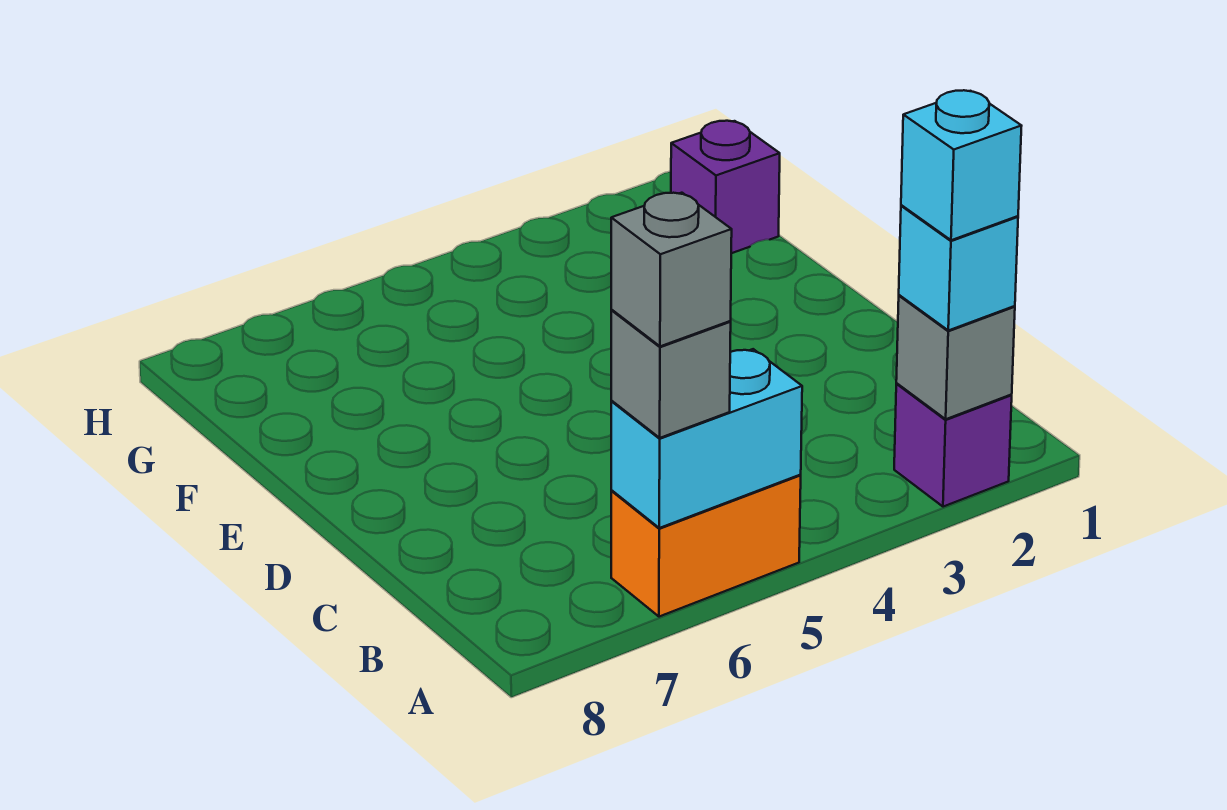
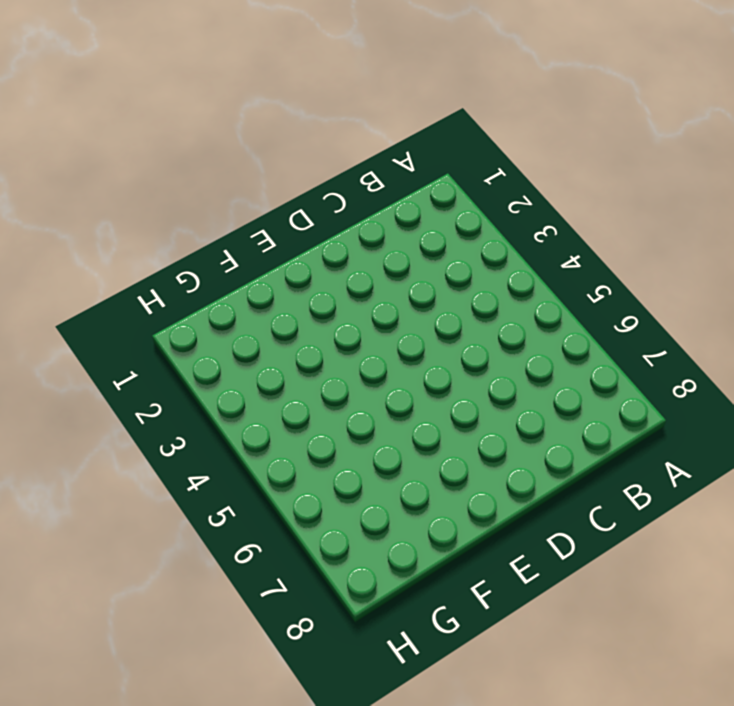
none -> purple brick A2 level 1
none -> orange brick A5:A6 level 1

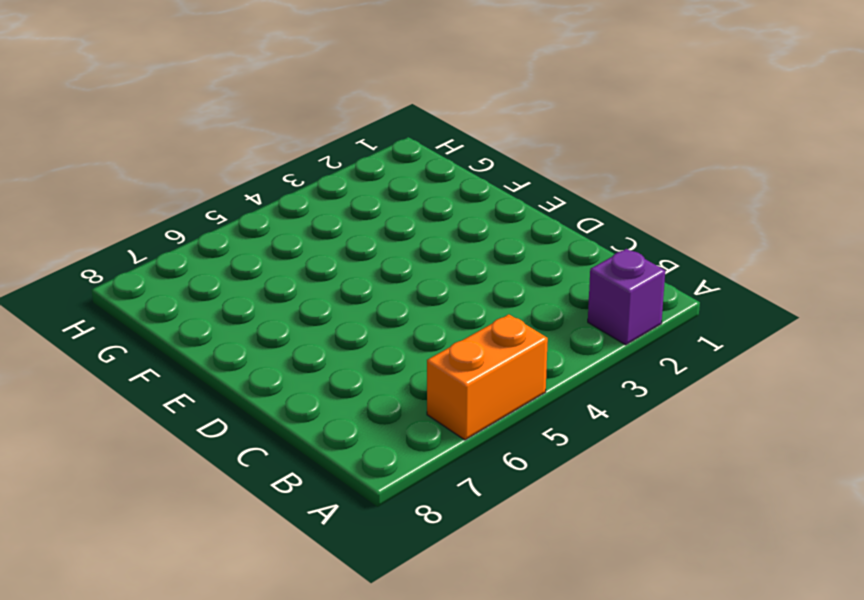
none -> purple brick G1 level 1
none -> grey brick A2 level 2

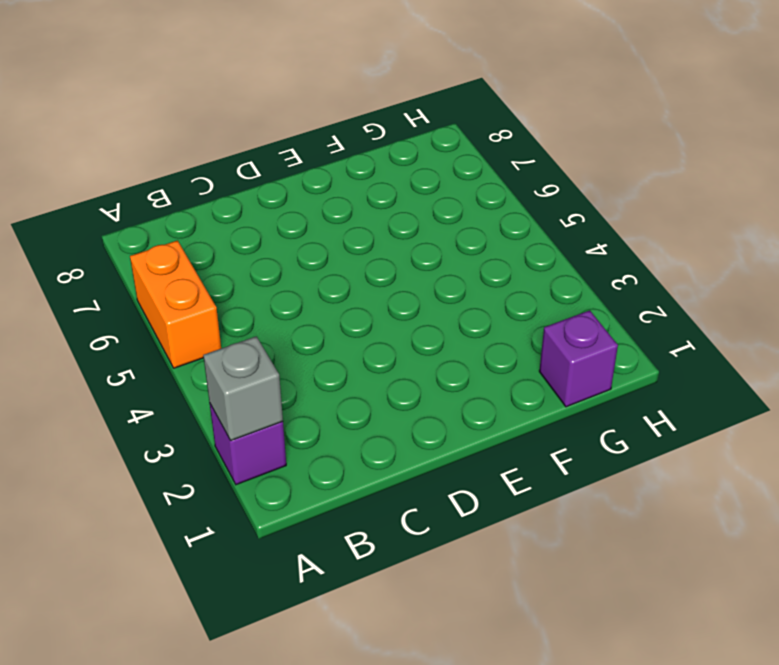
none -> cyan brick A5:A6 level 2
none -> cyan brick A2 level 3

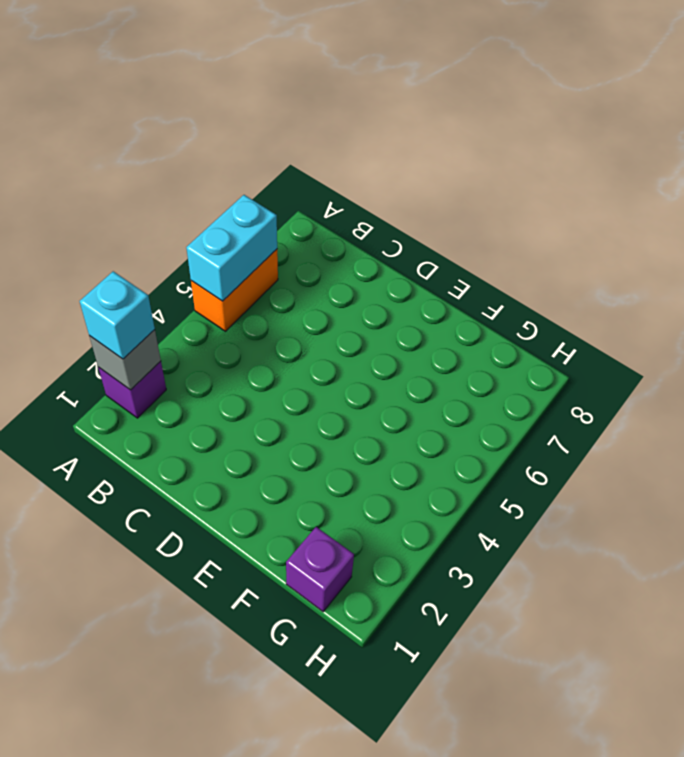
none -> grey brick A6 level 3
none -> cyan brick A2 level 4

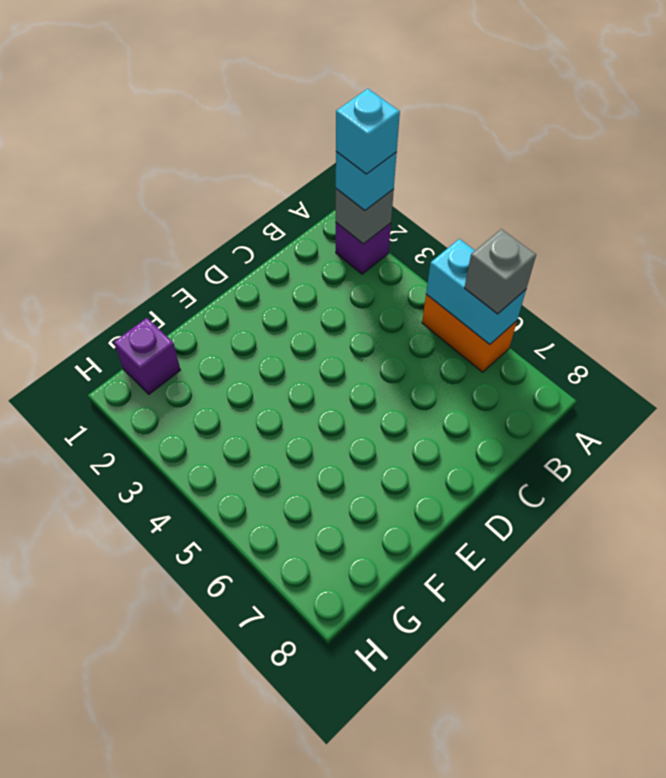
none -> grey brick A6 level 4

